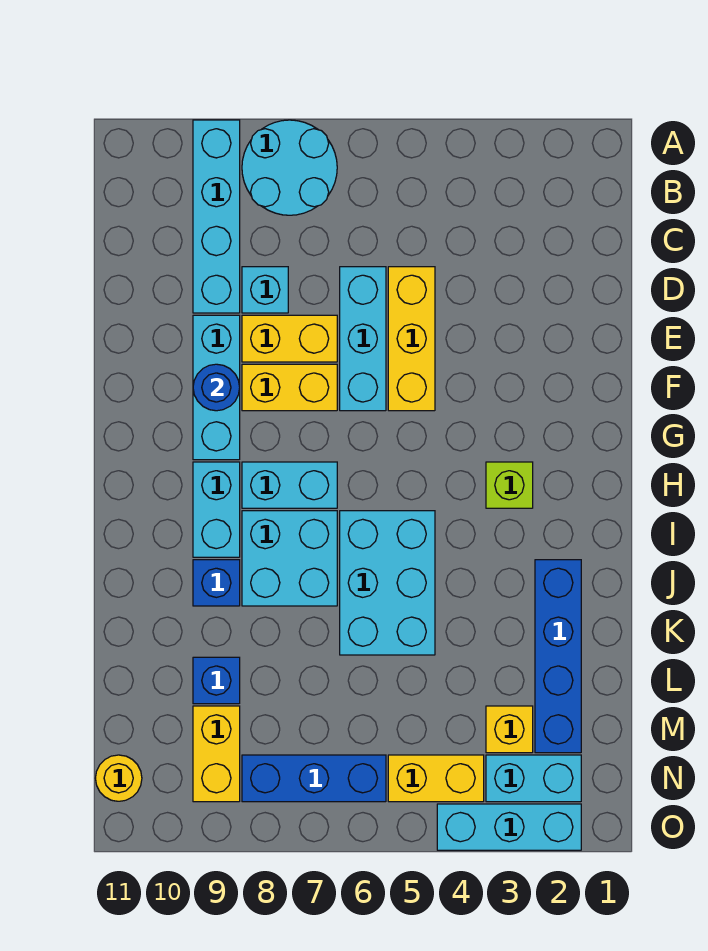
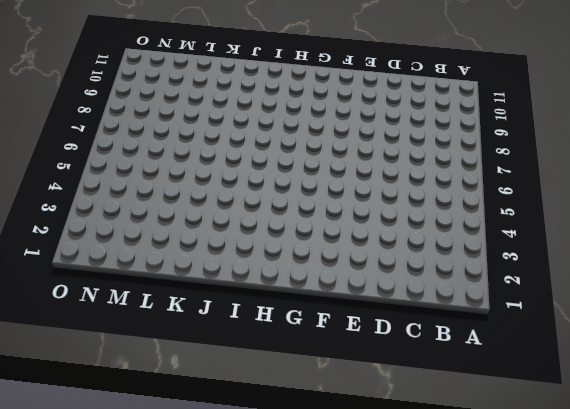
none -> cyan round brick A7:B8 level 1
none -> cyan brick A9:D9 level 1
none -> yellow brick D5:F5 level 1

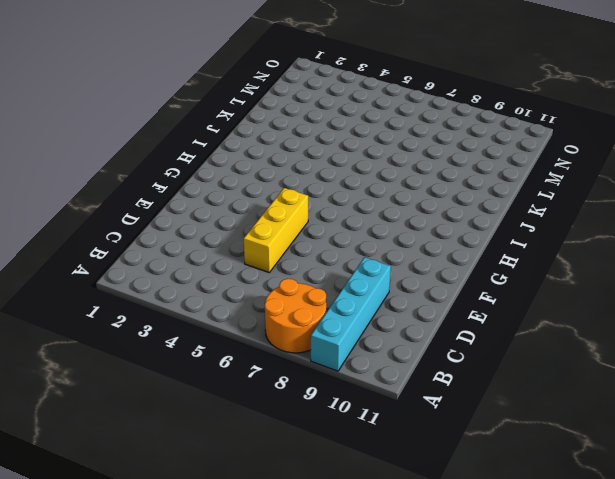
orange round brick A7:B8 level 1 -> cyan round brick A7:B8 level 1
none -> cyan brick D6:F6 level 1
none -> cyan brick D8 level 1
none -> yellow brick E7:E8 level 1

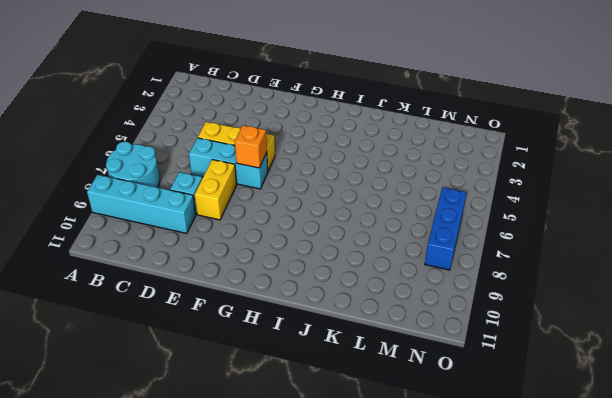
orange brick F6 level 2 -> none
none -> cyan brick E9:G9 level 1
none -> yellow brick F7:F8 level 1
none -> lime brick H3 level 1

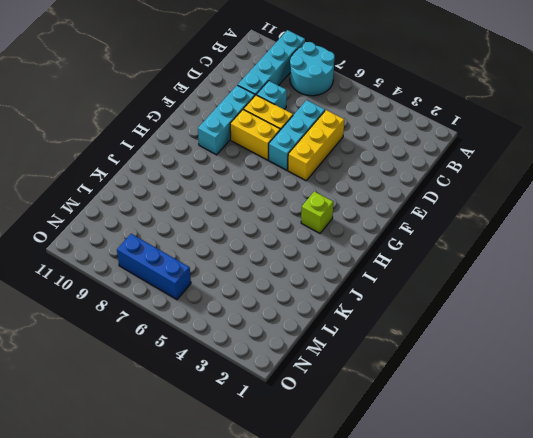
none -> cyan brick H7:H8 level 1
none -> cyan brick H9:I9 level 1
none -> cyan brick I5:K6 level 1

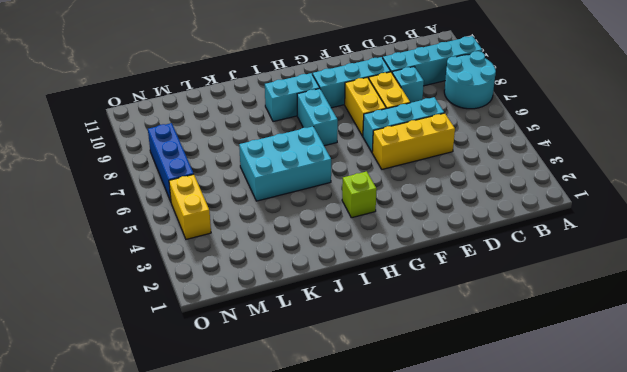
none -> cyan brick I7:J8 level 1
none -> blue brick J2:M2 level 1
none -> blue brick J9 level 1

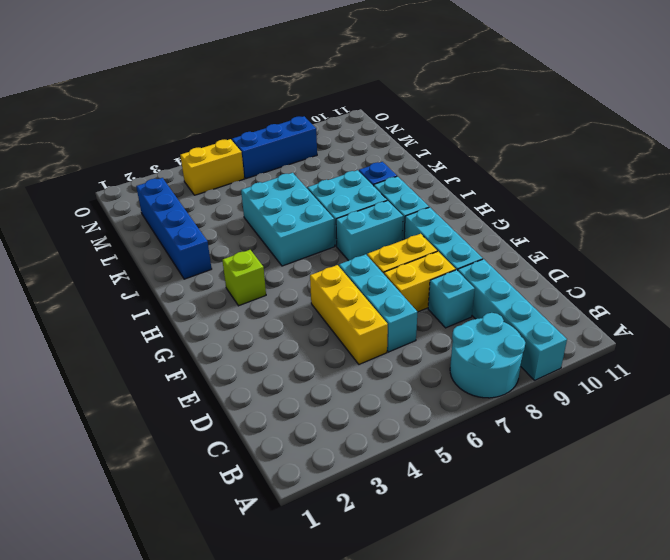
none -> blue brick L9 level 1
none -> yellow brick M3 level 1
none -> yellow brick M9:N9 level 1

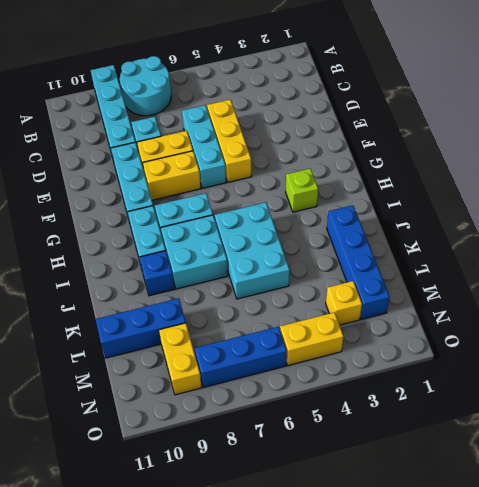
blue brick L9:L11 level 1 -> blue brick L9 level 1
none -> cyan brick N2:N3 level 1
none -> yellow round brick N11 level 1
none -> cyan brick O2:O4 level 1

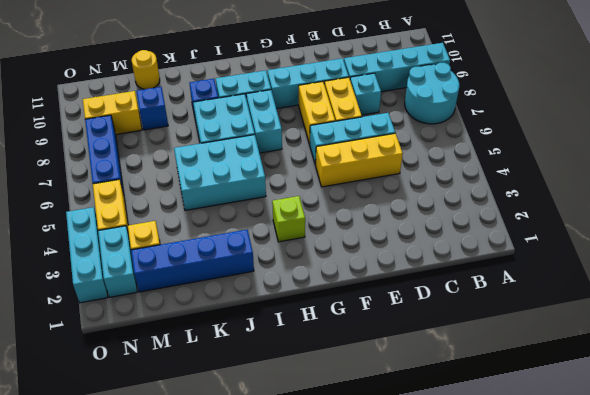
yellow round brick L11 level 1 -> yellow round brick N11 level 1
none -> blue round brick F9 level 2

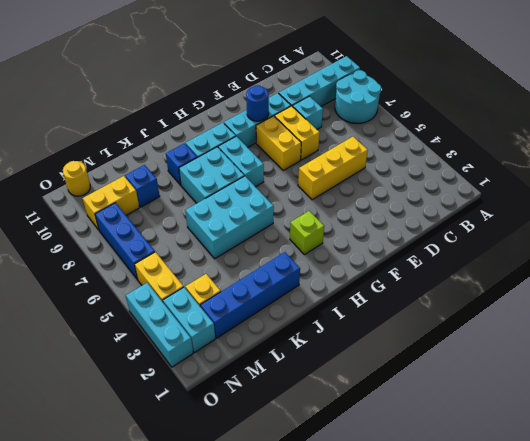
none -> cyan brick D6:F6 level 1

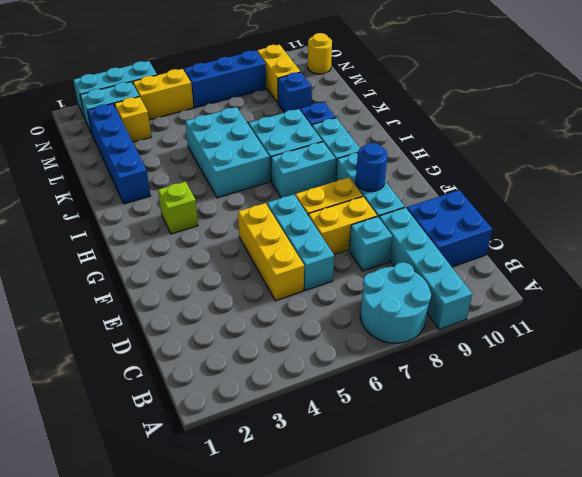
blue brick C10:D11 level 1 -> none

